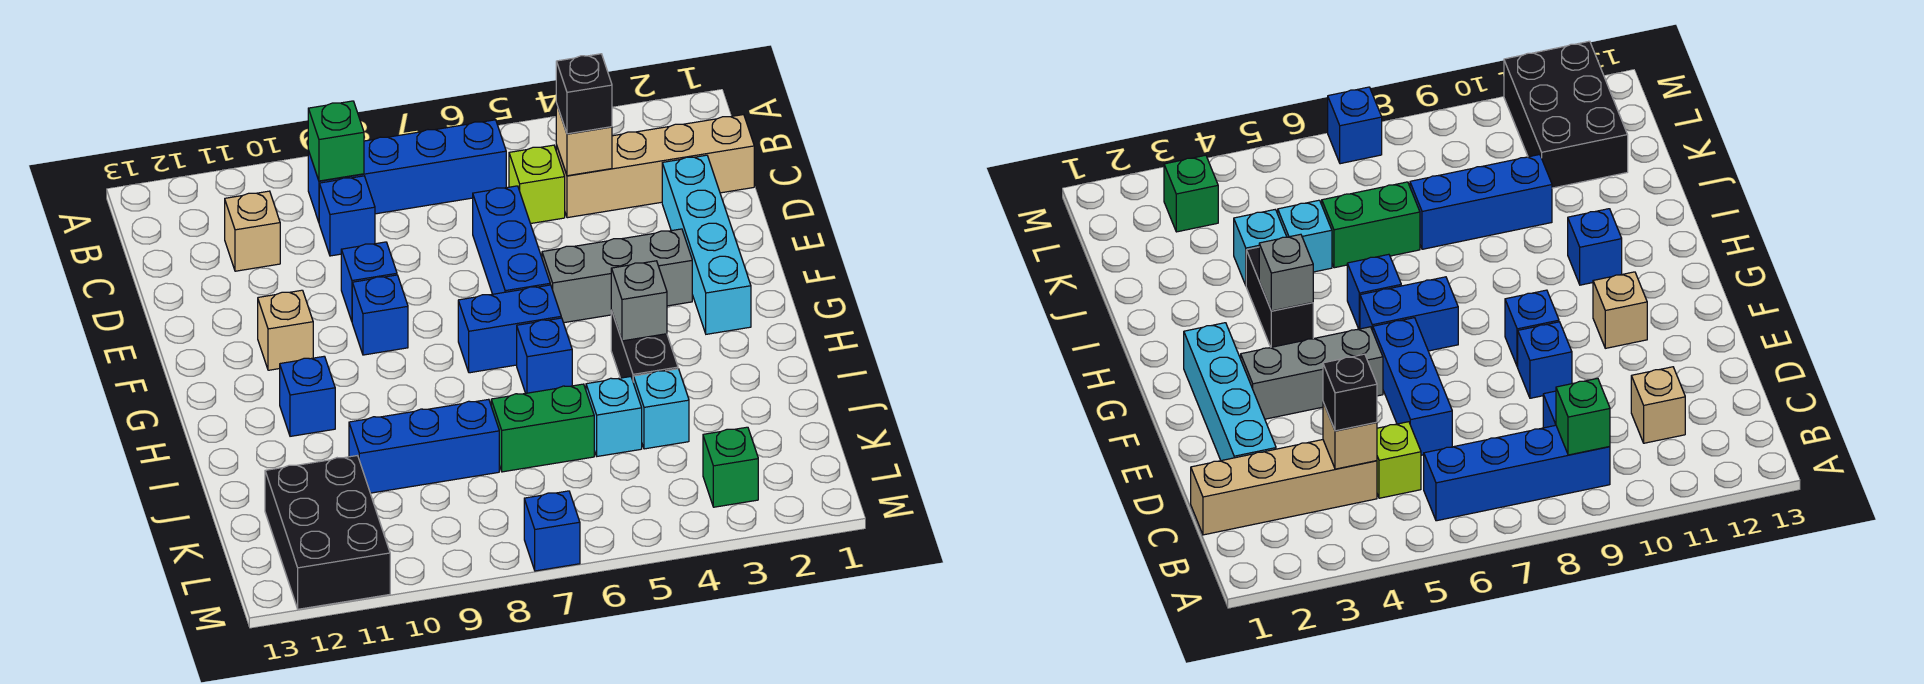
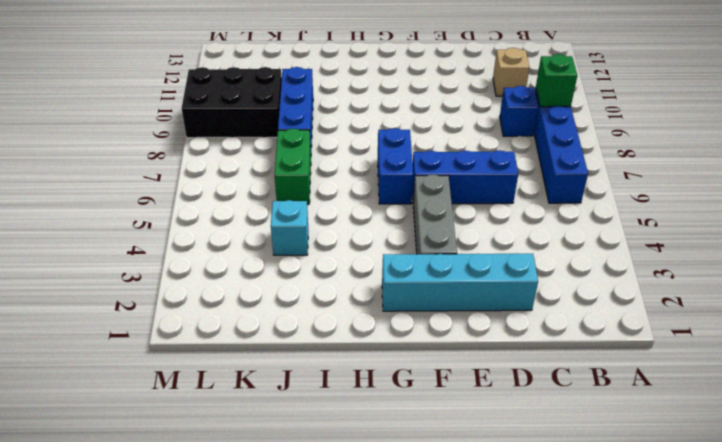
black brick K9:M10 level 1 -> black brick K11:M12 level 1
none -> tan brick C1:C4 level 1
none -> lime brick C5 level 1
none -> blue brick E9 level 1

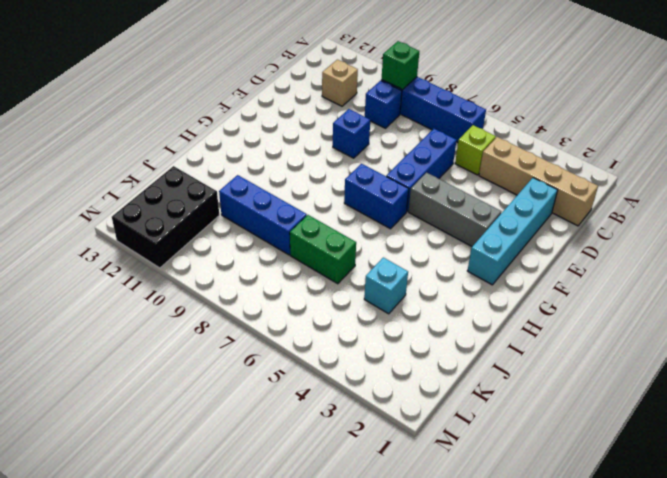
none -> blue brick F9 level 1
none -> tan brick F11 level 1
none -> black brick H4:I4 level 1

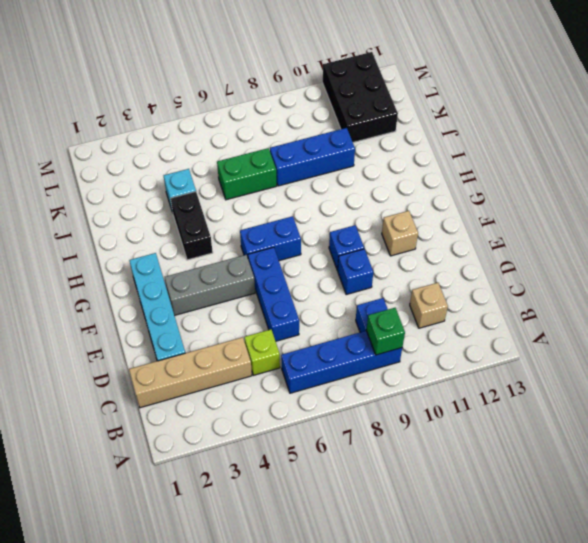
none -> blue brick H6 level 1
none -> blue brick H11 level 1
none -> cyan brick J5 level 1

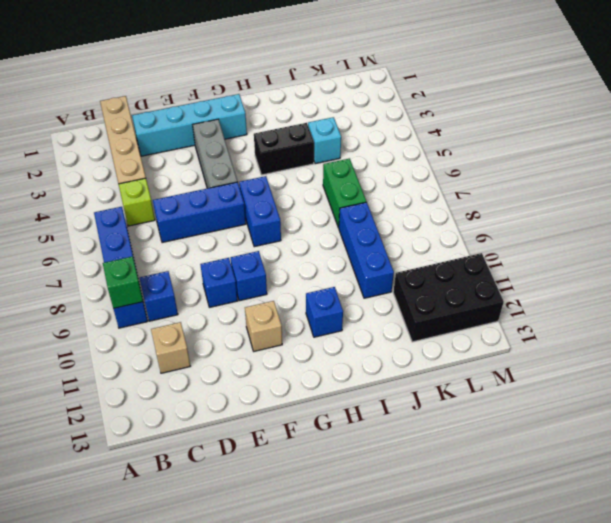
none -> blue brick H6 level 1
none -> cyan brick J5 level 1
none -> green brick L3 level 1

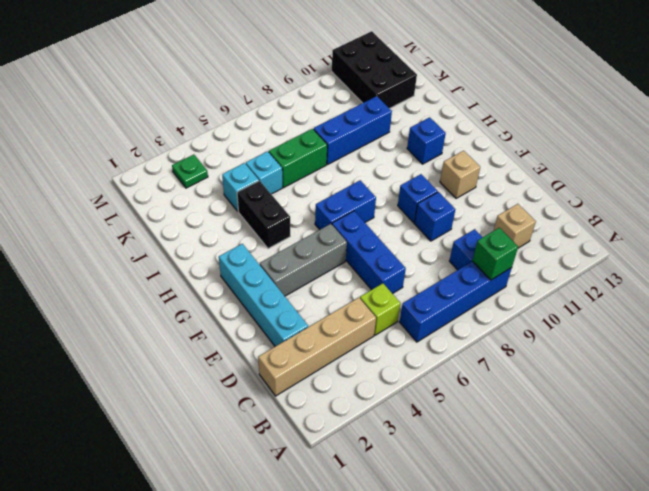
green plate L3 level 1 -> green brick L3 level 1
none -> blue brick H6 level 1
none -> blue brick M7 level 1
none -> tan brick C4 level 2

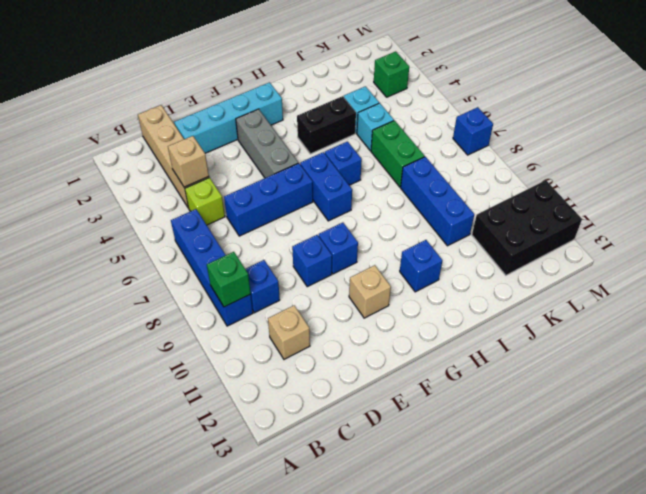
none -> grey brick H4 level 2
none -> black brick C4 level 3

